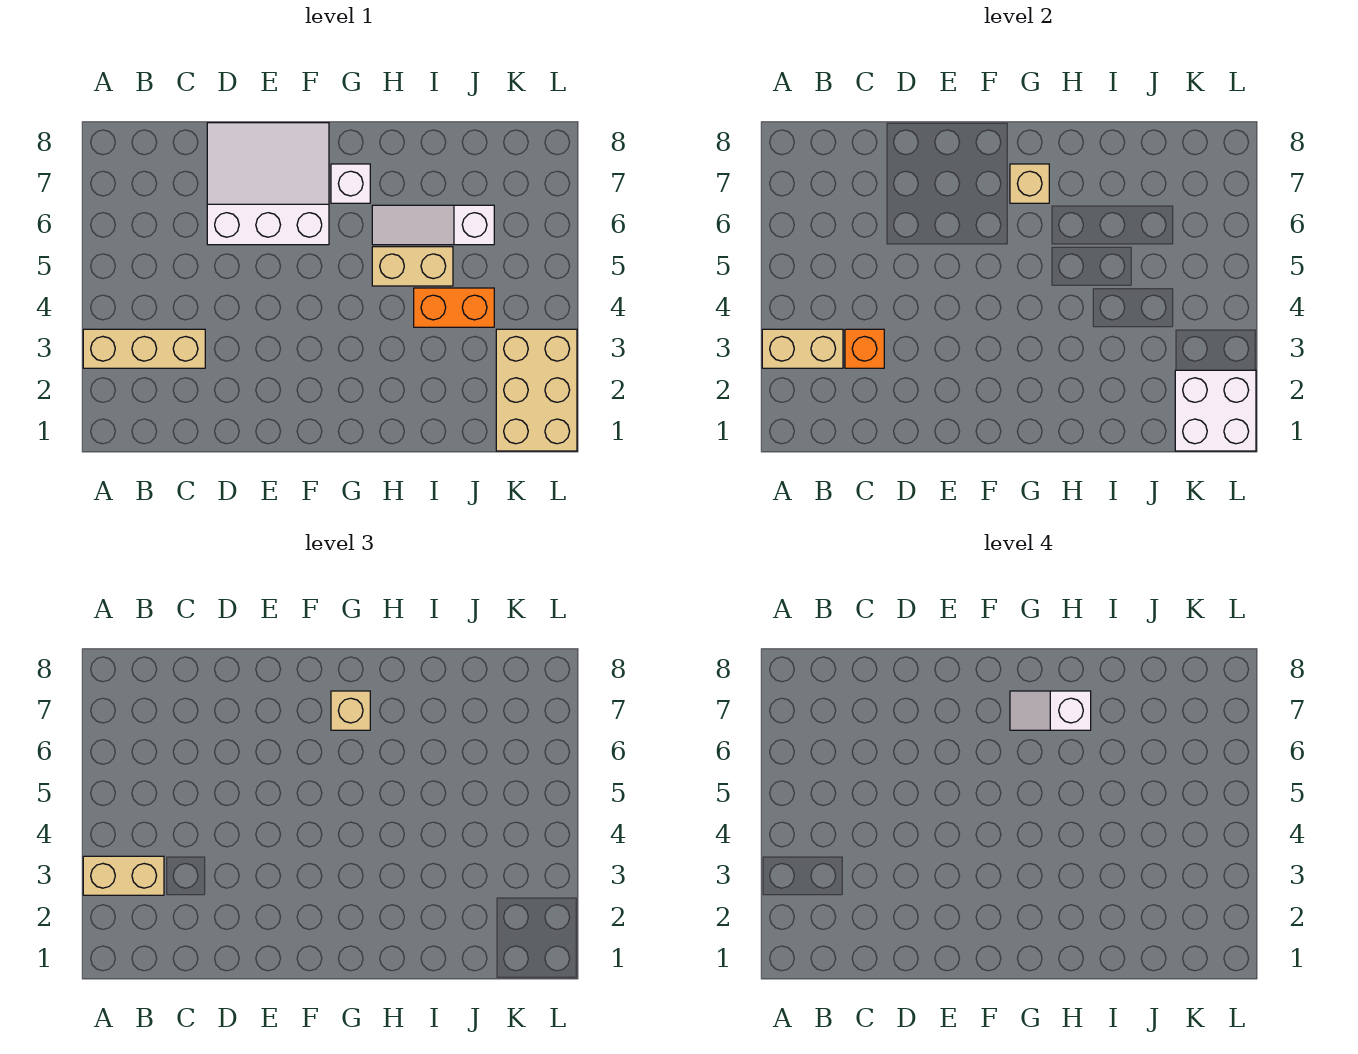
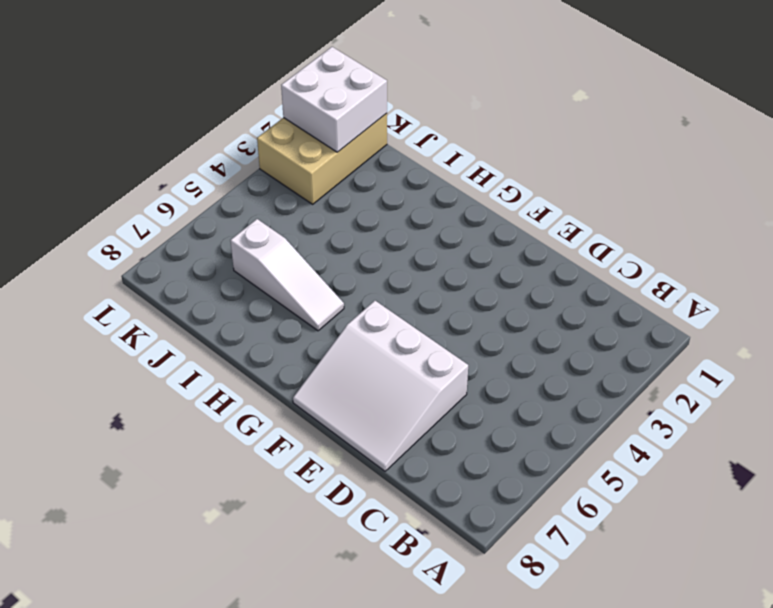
none -> tan brick A3:C3 level 1
none -> white brick G7 level 1
none -> tan brick H5:I5 level 1

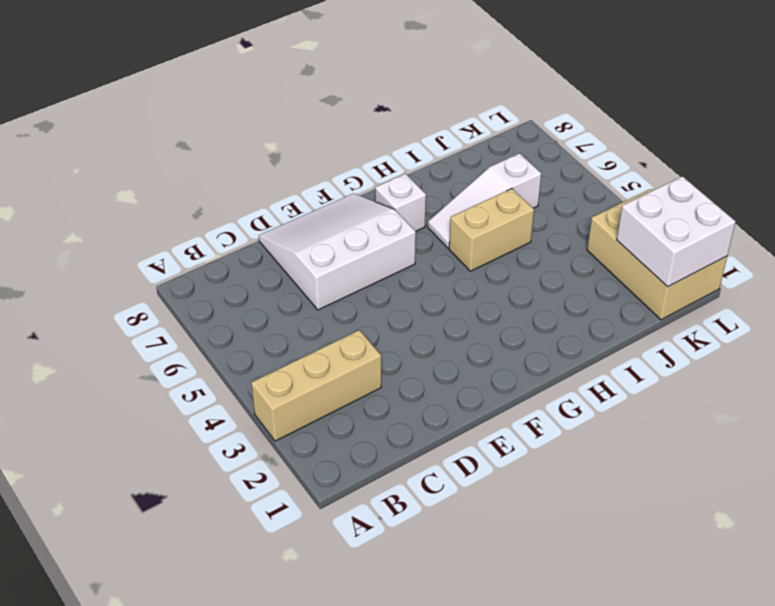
none -> orange brick I4:J4 level 1
none -> tan brick A3:B3 level 2
none -> orange brick C3 level 2

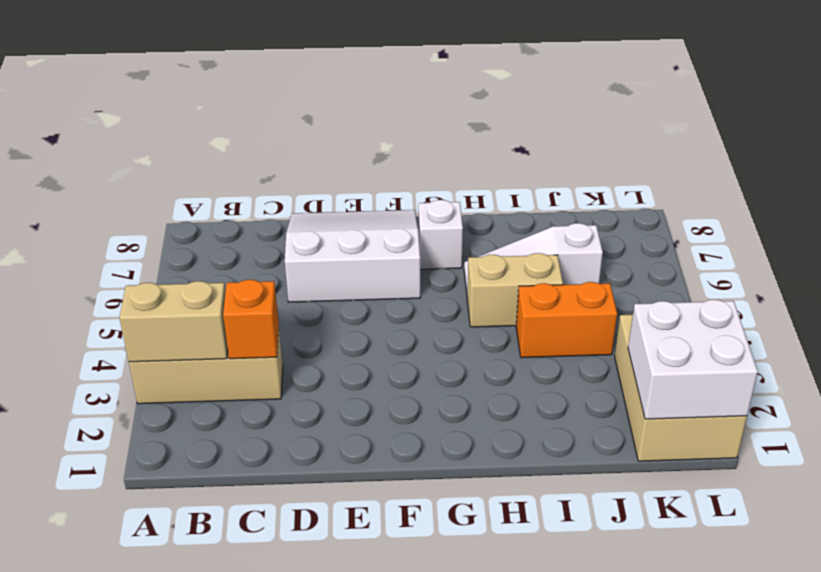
none -> tan brick G7 level 2
none -> tan brick A3:B3 level 3
none -> tan brick G7 level 3

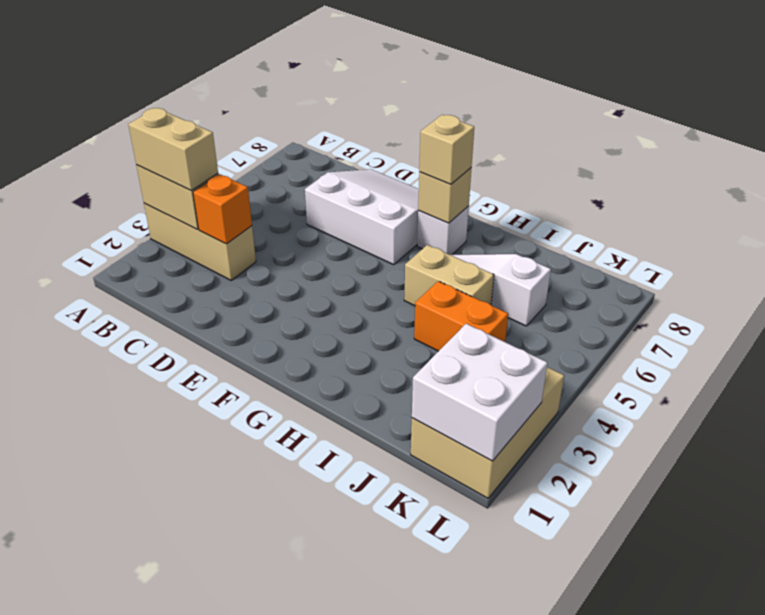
none -> white slope G7:H7 level 4 top H

